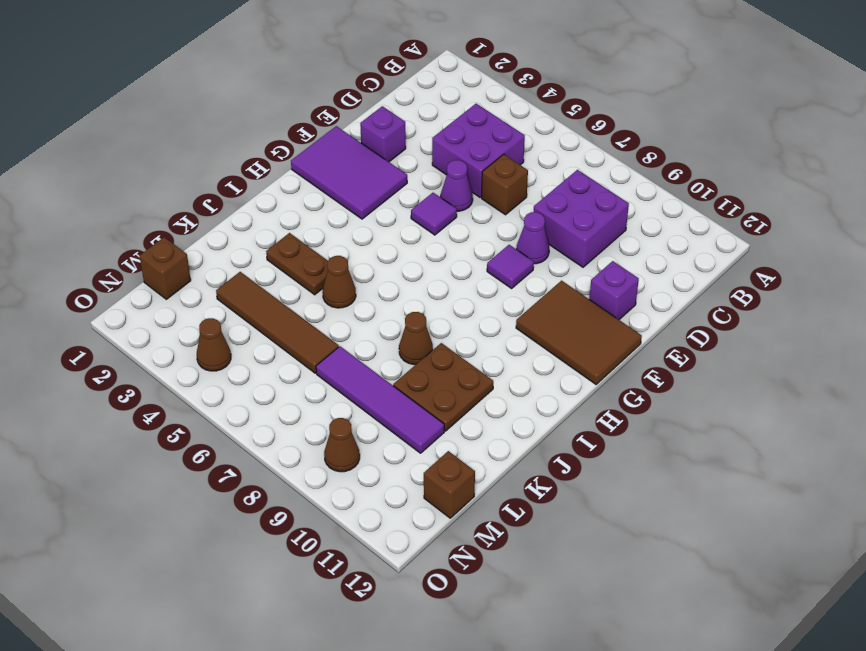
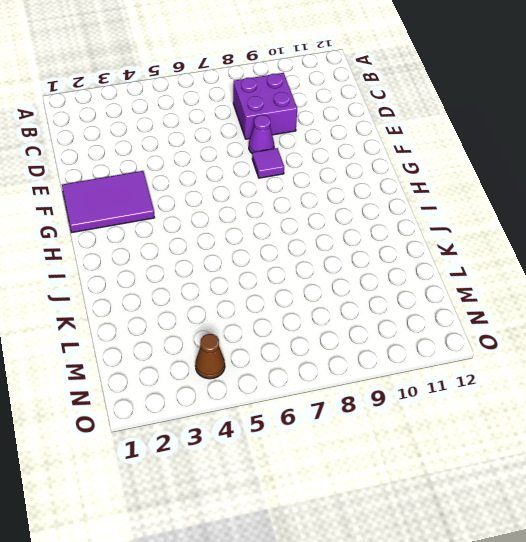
none -> purple brick C4:D5 level 1
none -> brown brick D6 level 1
none -> purple brick E2 level 1

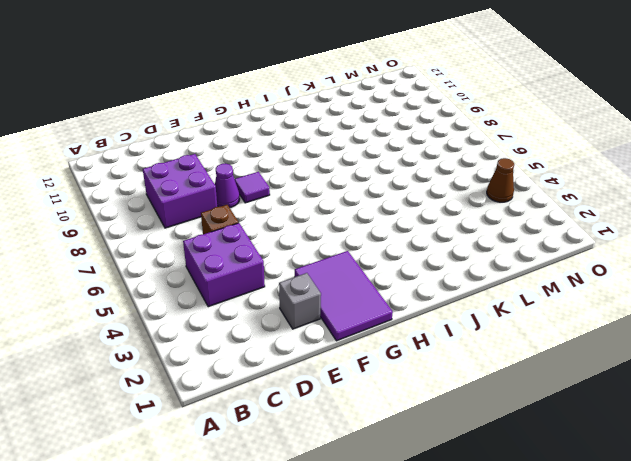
grey brick E2 level 1 -> purple brick E2 level 1
none -> purple cone E5 level 1
none -> purple brick E11 level 1
none -> purple tile F5 level 1

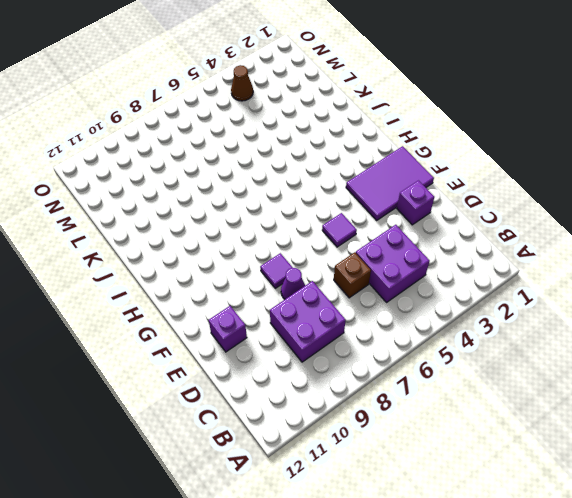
none -> purple cone E5 level 1
none -> brown tile F10:G12 level 1
none -> brown plate J3:J4 level 1

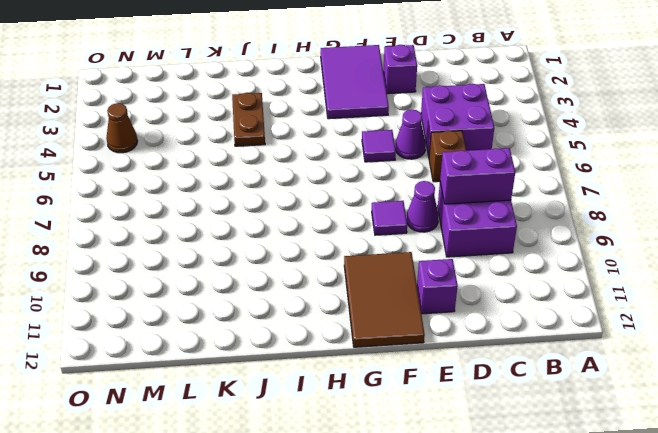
purple brick C8:D8 level 2 -> none
none -> brown cone J5 level 1
none -> brown cone J8 level 1
none -> brown plate J9:K10 level 1

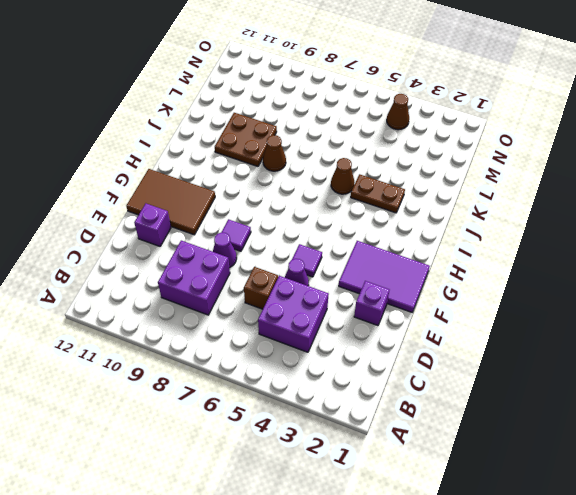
none -> brown tile L3:L6 level 1
none -> purple tile L7:L10 level 1
none -> brown brick M1 level 1

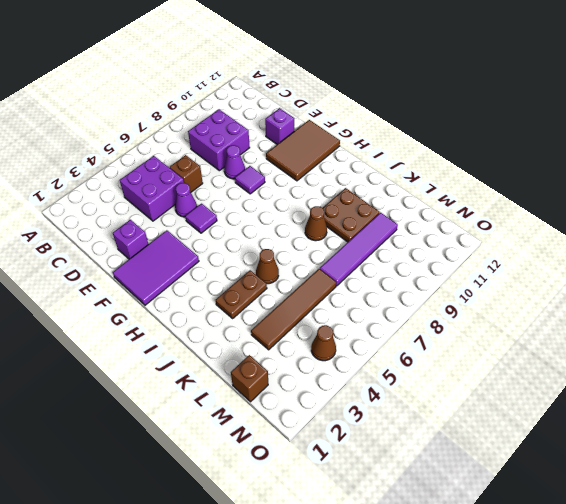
none -> brown brick M12 level 1
none -> brown cone N9 level 1

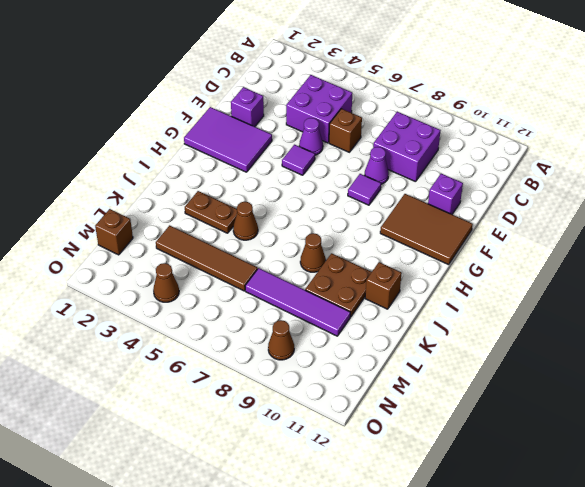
brown brick J11 level 1 -> brown brick M12 level 1

